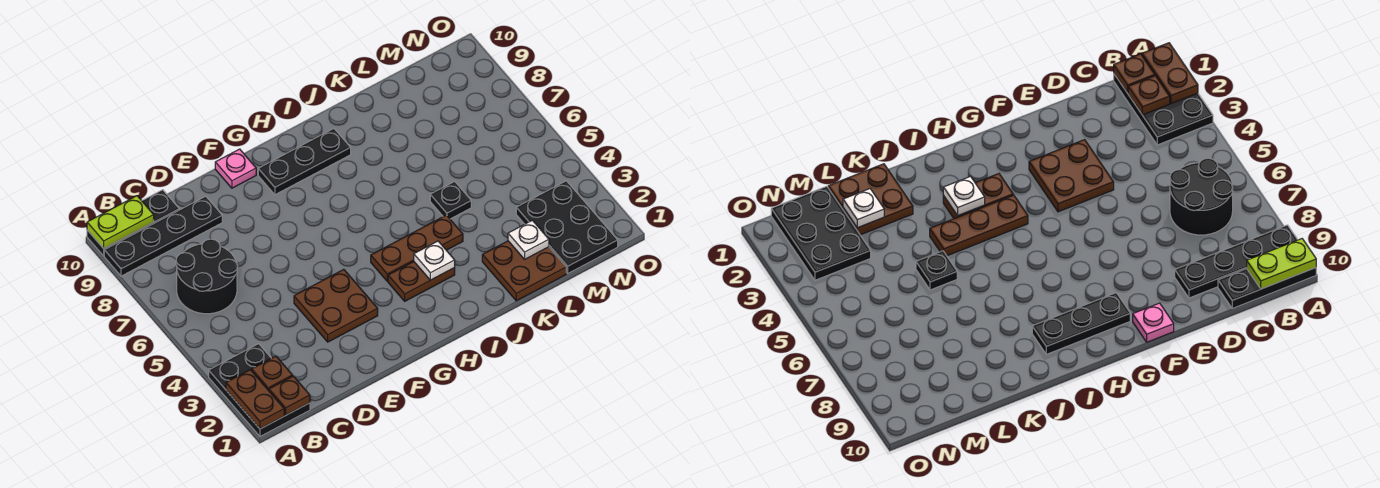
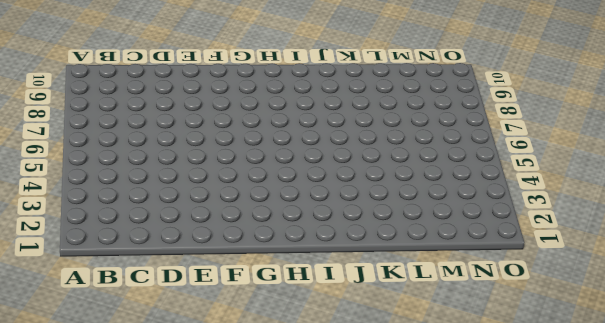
none -> black plate A1:B3 level 1
none -> black plate A9:D9 level 1
none -> black plate A10:C10 level 1

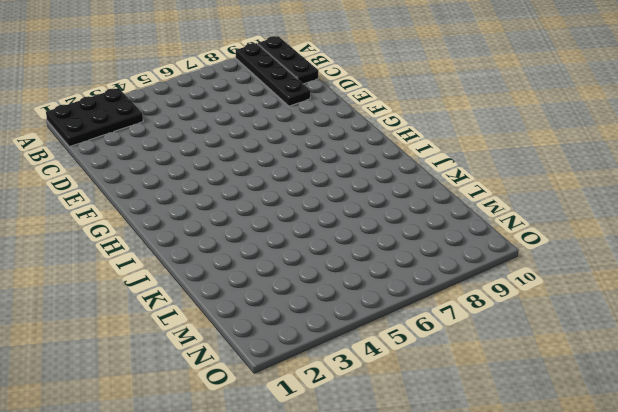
none -> black round brick B6:C7 level 1
none -> brown plate E3:F4 level 1
none -> pink plate F10 level 1

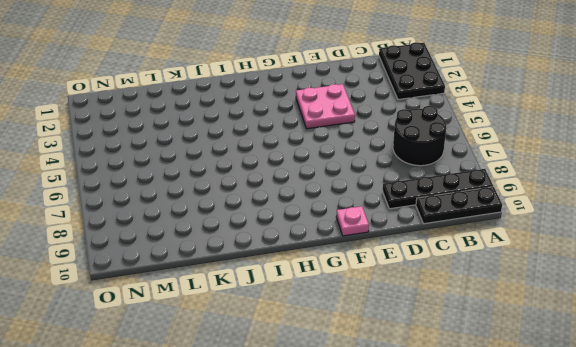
pink plate E3:F4 level 1 -> brown plate E3:F4 level 1
none -> black plate G9:I9 level 1
none -> brown plate H3:I3 level 1
none -> brown plate H4:J4 level 1

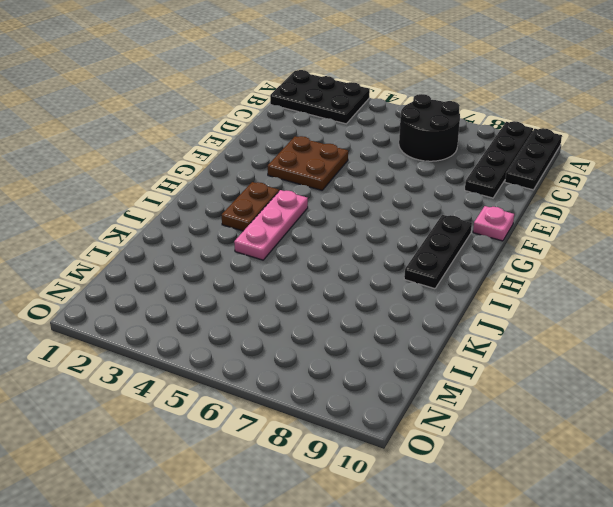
pink plate H4:J4 level 1 -> brown plate H4:J4 level 1
none -> brown plate K1:L2 level 1
none -> black plate K5 level 1
none -> black plate M1:N3 level 1

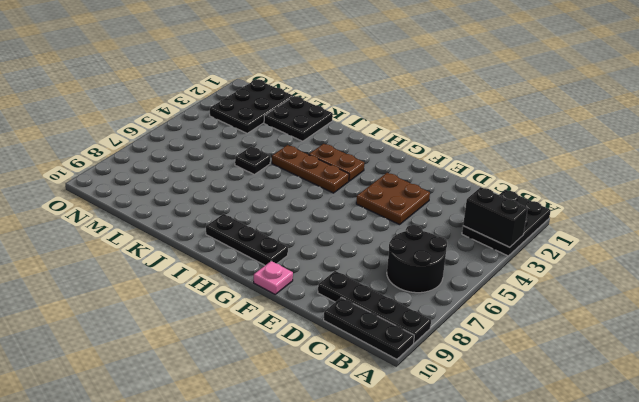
black brick A3:B3 level 2 -> none
black plate K1:L2 level 1 -> brown plate K1:L2 level 1
none -> brown plate A1:A2 level 2
none -> lime plate A10:B10 level 2
none -> brown plate B1 level 2

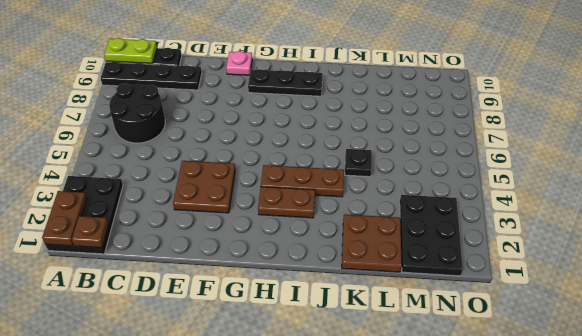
none -> brown plate B2 level 2
none -> white plate I3 level 2
none -> white plate L2 level 2

